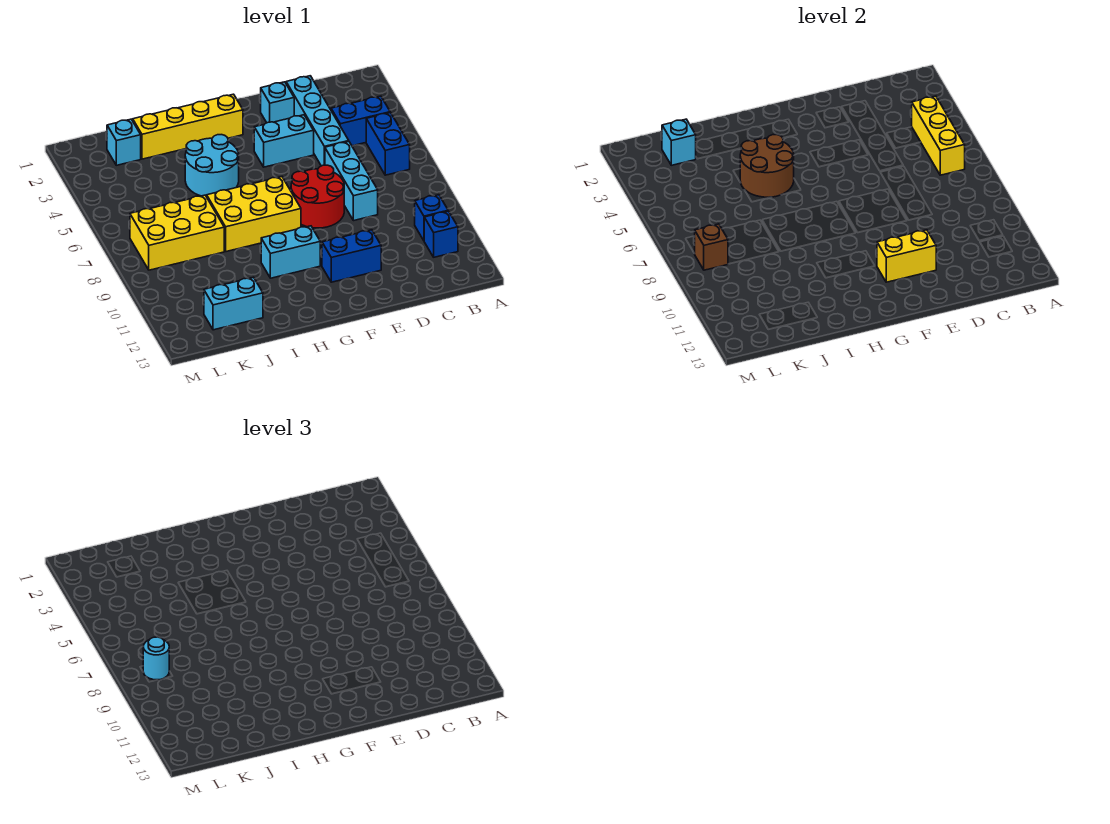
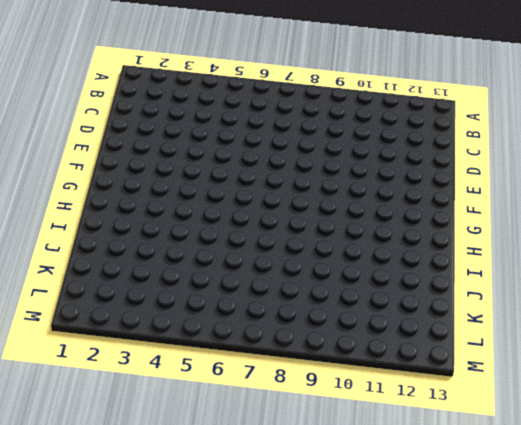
none -> blue brick B4:C4 level 1
none -> blue brick B5:B6 level 1
none -> blue brick B10 level 1

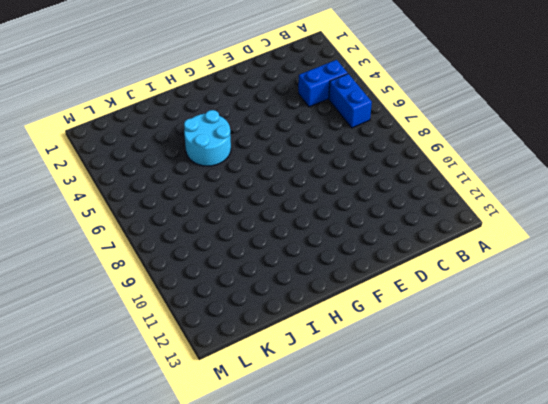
none -> blue brick B10 level 1
none -> blue brick B11 level 1
none -> cyan brick D2:D5 level 1

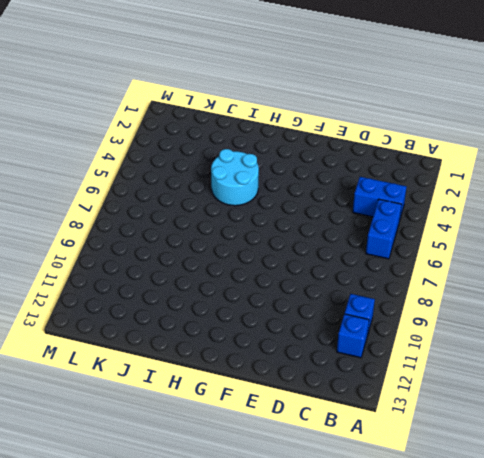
none -> cyan brick D2:D5 level 1
none -> cyan brick D6:D8 level 1
none -> cyan brick E2 level 1

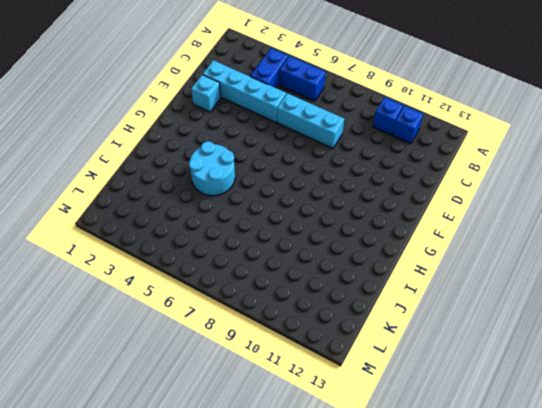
none -> cyan brick E4:F4 level 1
none -> red round brick E7:F8 level 1
none -> blue brick E11:F11 level 1

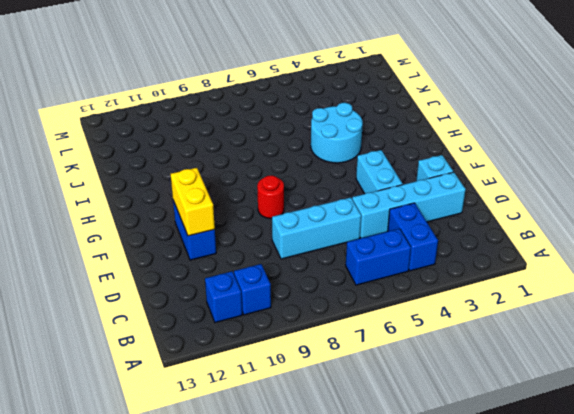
red round brick F8 level 1 -> red round brick E7:F8 level 1
none -> yellow brick G2:J2 level 1
none -> yellow brick G7:I8 level 1
none -> cyan brick G10:H10 level 1

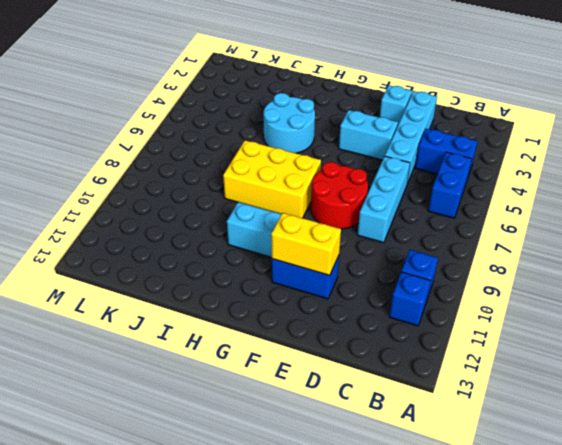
none -> yellow brick G2:J2 level 1
none -> yellow brick J7:L8 level 1
none -> cyan brick J12:K12 level 1

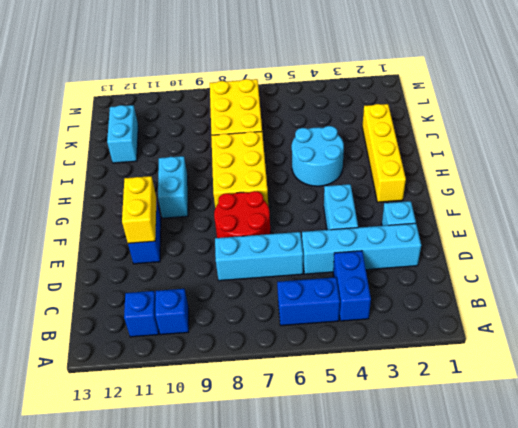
none -> cyan brick K2 level 1
none -> yellow brick B4:B6 level 2
none -> brown round brick H4:I5 level 2

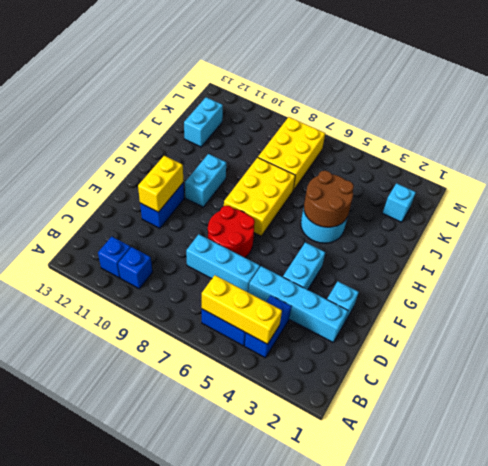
none -> yellow brick G2:J2 level 1
none -> cyan brick K2 level 2
none -> brown brick L8 level 2

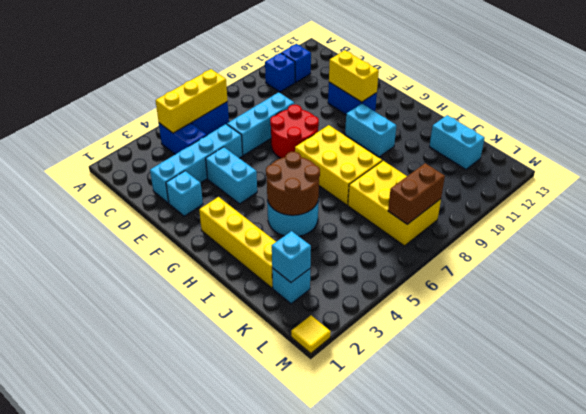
brown brick L7:L8 level 2 -> brown brick L8 level 2
yellow tile M1 level 1 -> none
none -> cyan round brick L8 level 3

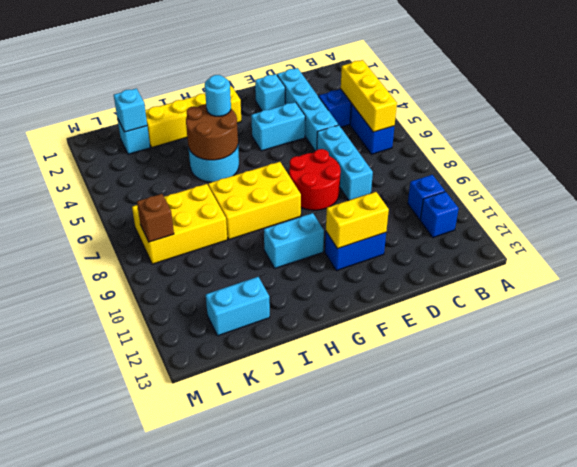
cyan round brick H4 level 3 -> cyan round brick L8 level 3

